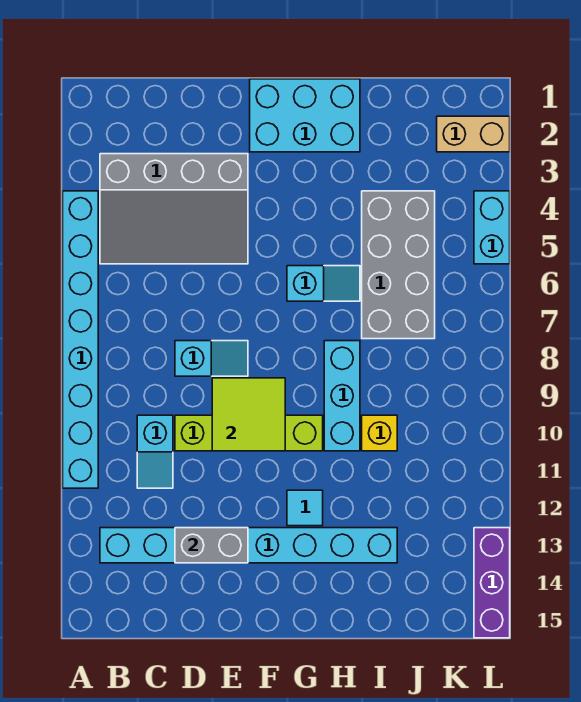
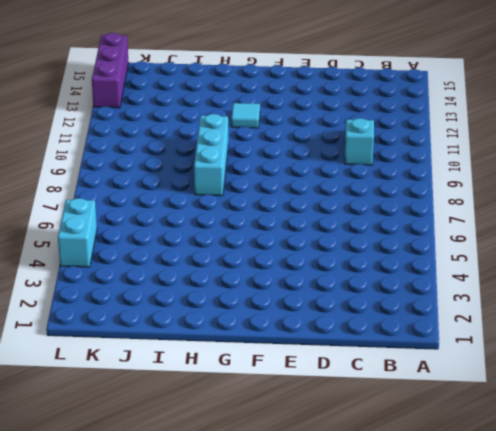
none -> cyan brick A4:A11 level 1
none -> grey slope B3:E5 level 1 top 3
none -> cyan brick B13:I13 level 1

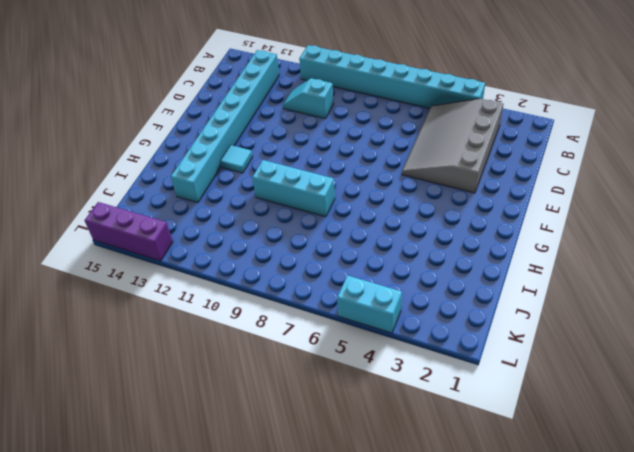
none -> cyan slope D8:E8 level 1 top D
none -> lime brick D10:G10 level 1
none -> cyan brick F1:H2 level 1

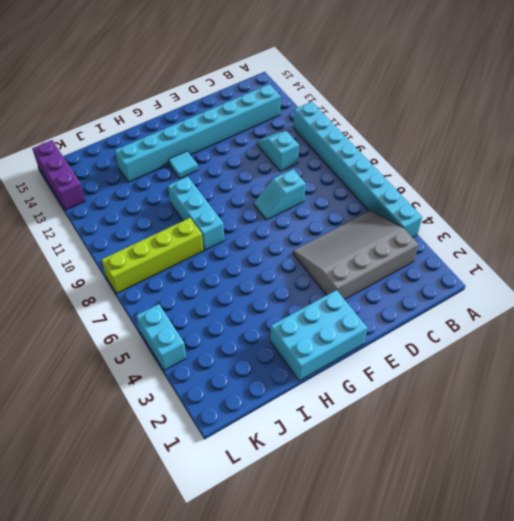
lime brick I8:L8 level 1 -> lime brick D10:G10 level 1
none -> cyan slope G6:H6 level 1 top G
none -> grey brick I4:J7 level 1
none -> yellow brick I10 level 1

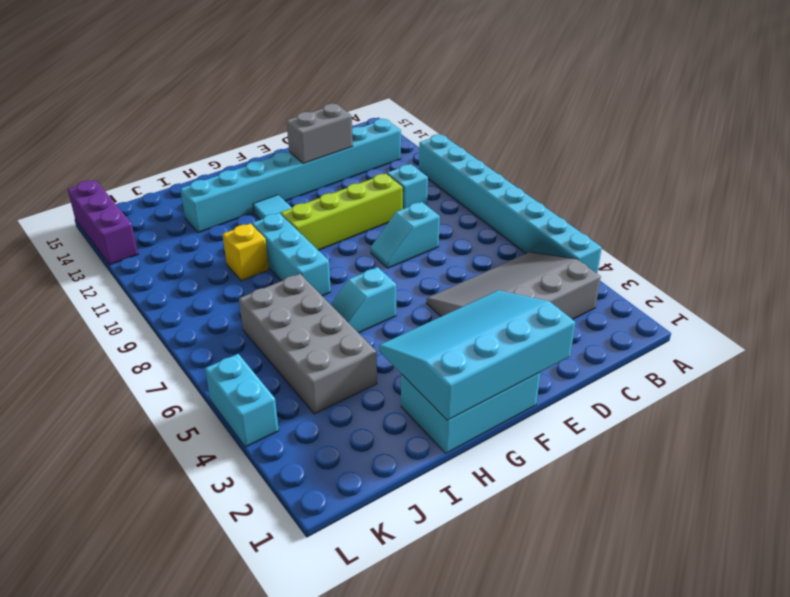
cyan slope E1:H3 level 2 top 1 -> none
none -> tan brick K2:L2 level 1
none -> lime tile E9:F10 level 2

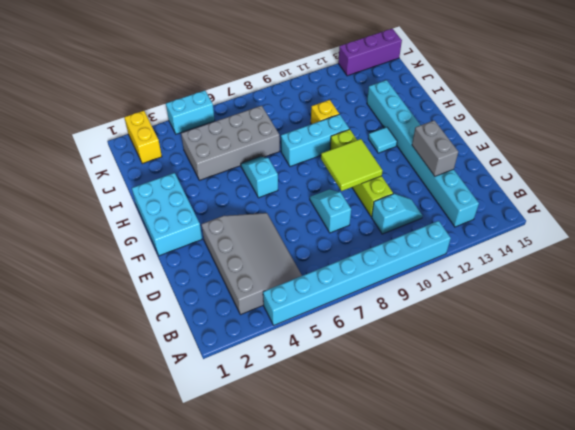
yellow brick K2:L2 level 1 -> tan brick K2:L2 level 1

